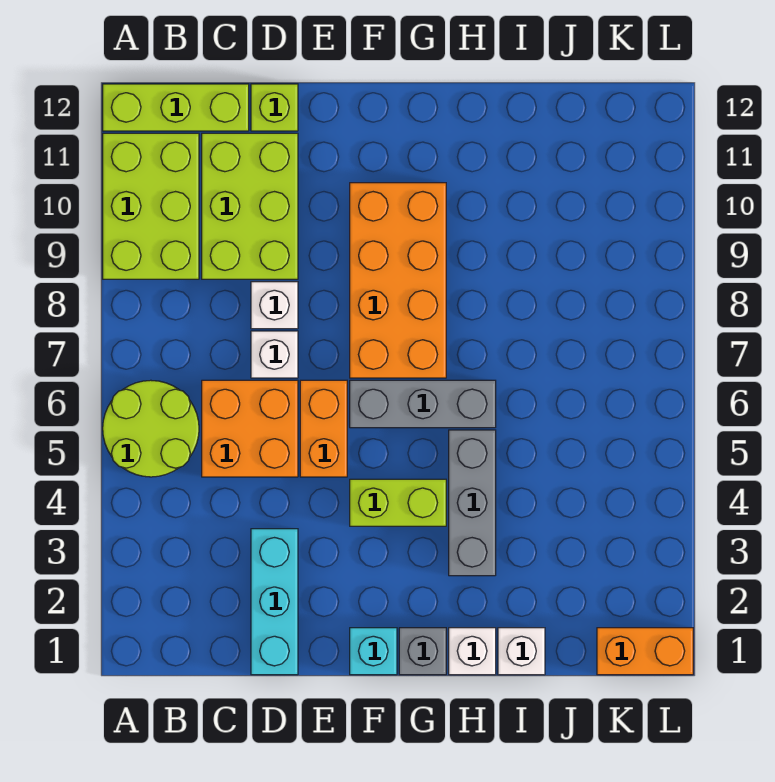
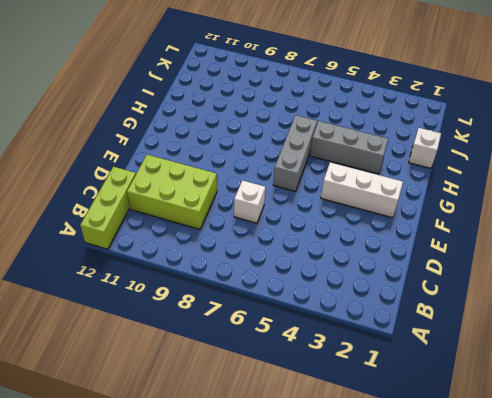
white brick F2:F4 level 1 -> lime brick F4:G4 level 1
none -> lime round brick A5:B6 level 1
none -> lime brick A9:B11 level 1
none -> orange brick C5:D6 level 1

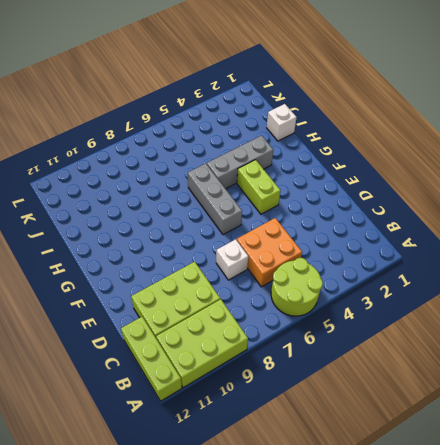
none -> cyan brick D1:D3 level 1
none -> white brick D8 level 1
none -> lime brick D12 level 1

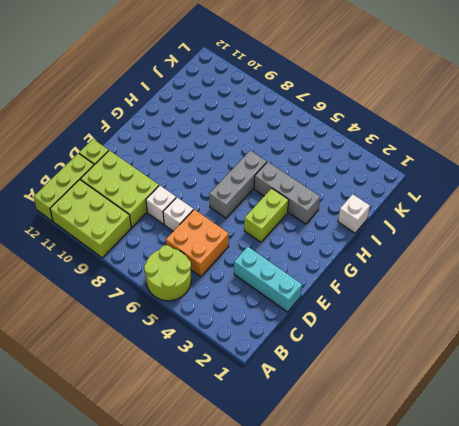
none -> orange brick E5:E6 level 1
none -> cyan brick F1 level 1
none -> orange brick F7:G10 level 1

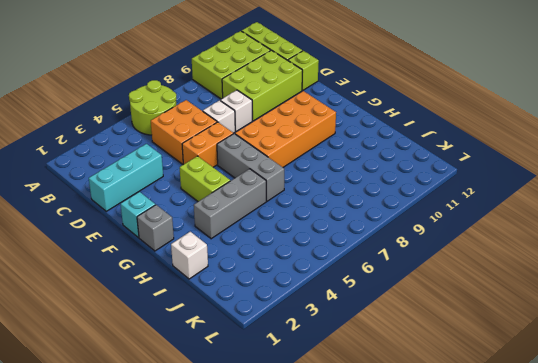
none -> white brick H1 level 1
none -> orange brick K1:L1 level 1

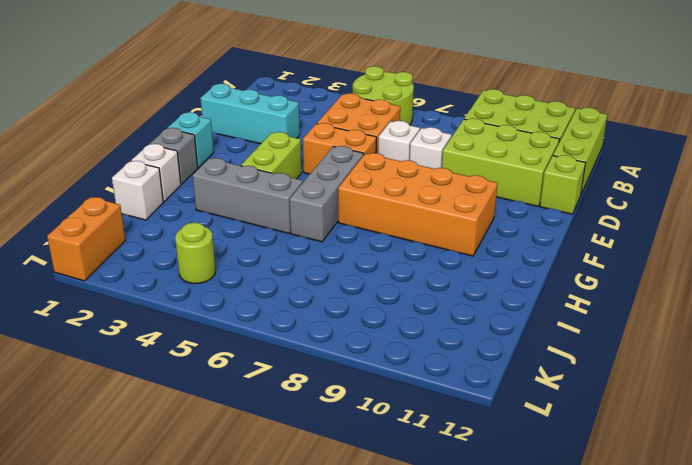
lime round brick K4 level 1 -> none

